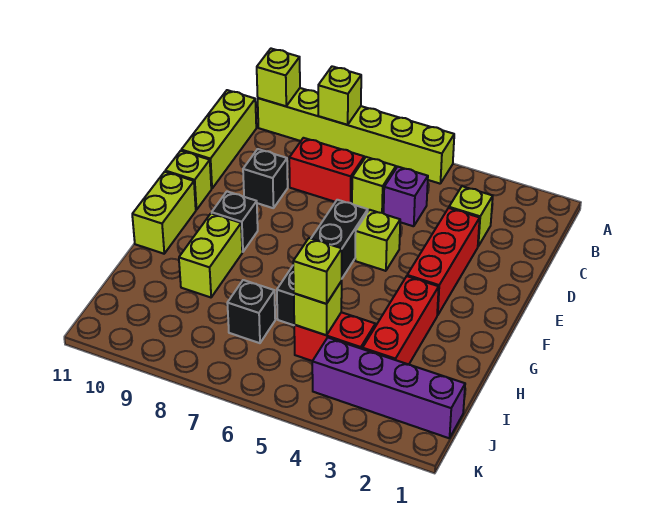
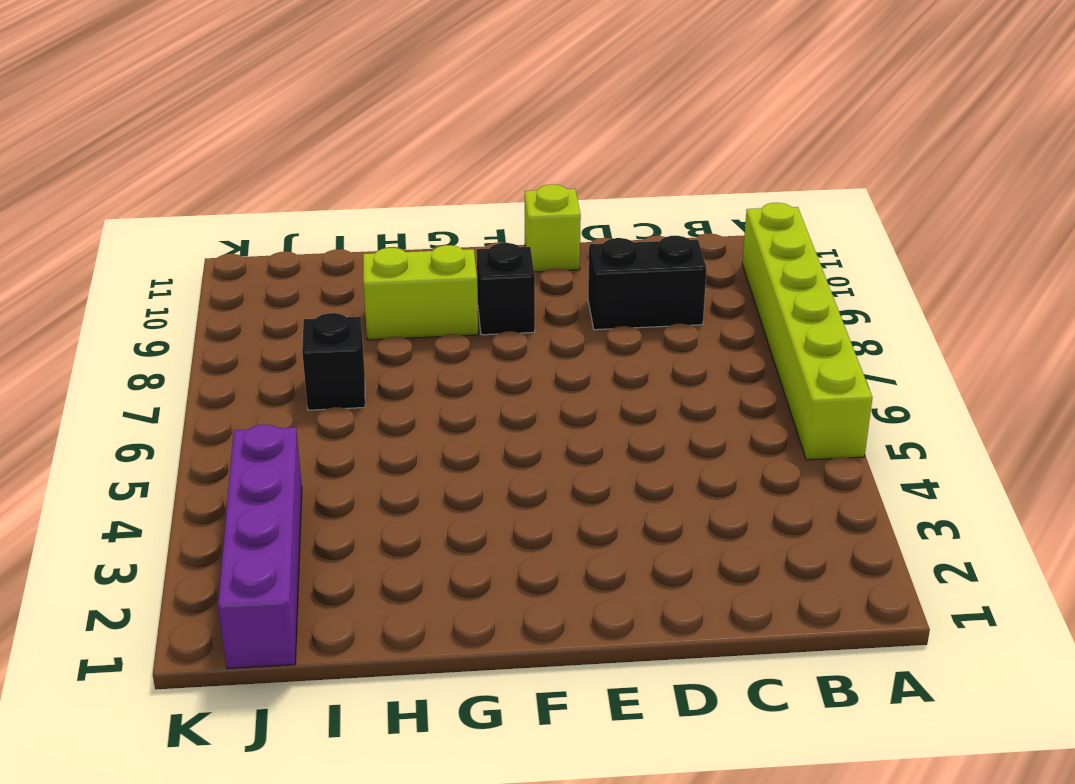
black brick C9:D9 level 1 -> black brick D9 level 1
none -> lime brick B11:D11 level 1
none -> lime brick C3 level 1
none -> purple brick C5 level 1

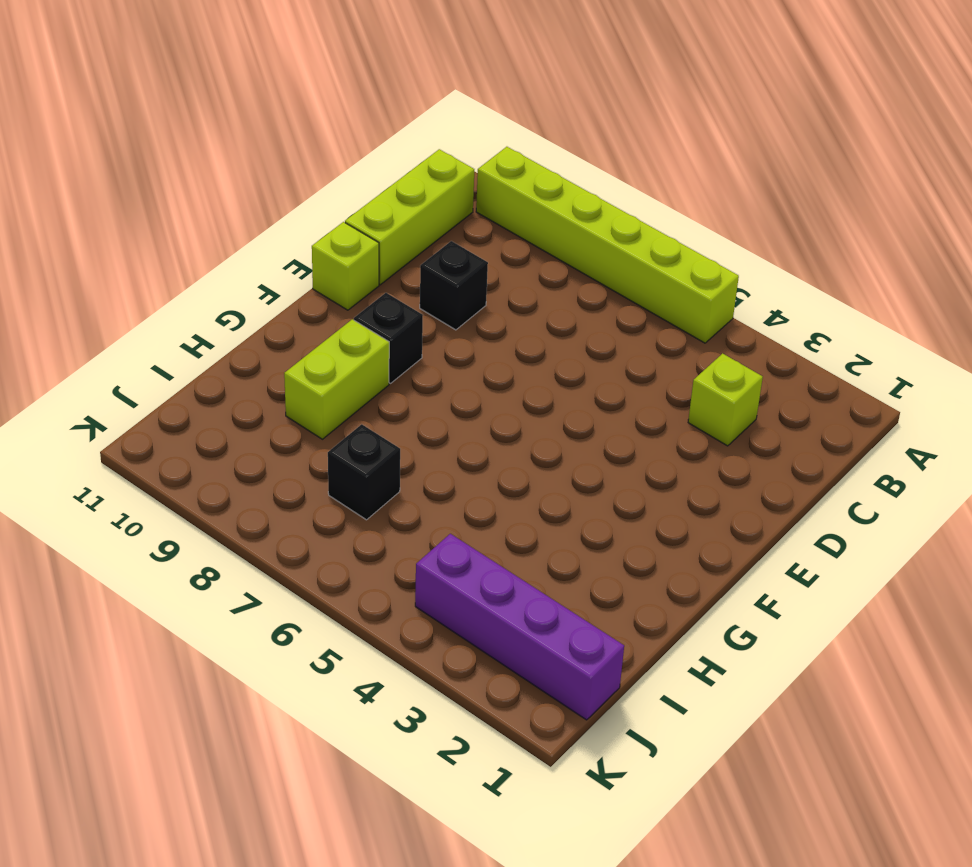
none -> purple brick C5 level 1
none -> lime brick C6 level 1
none -> red brick C7:C8 level 1

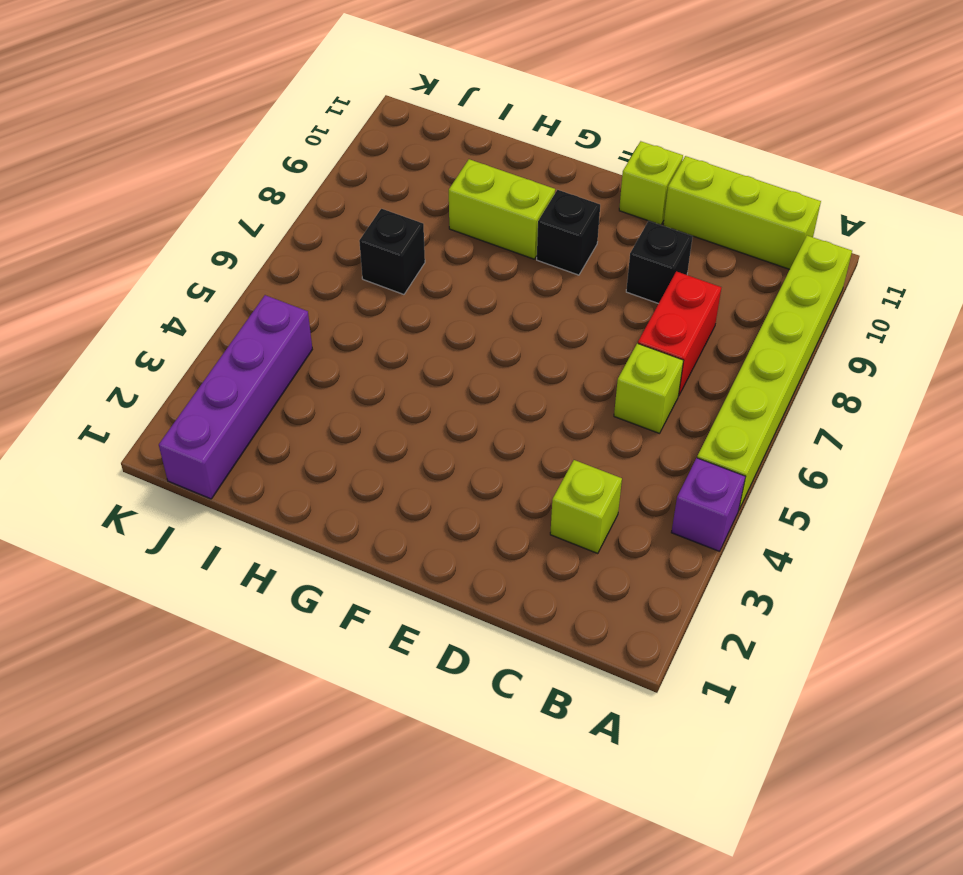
purple brick A4 level 1 -> purple brick C5 level 1
none -> red brick D3:F3 level 1
none -> lime brick E5 level 1
none -> black brick E6:H6 level 1

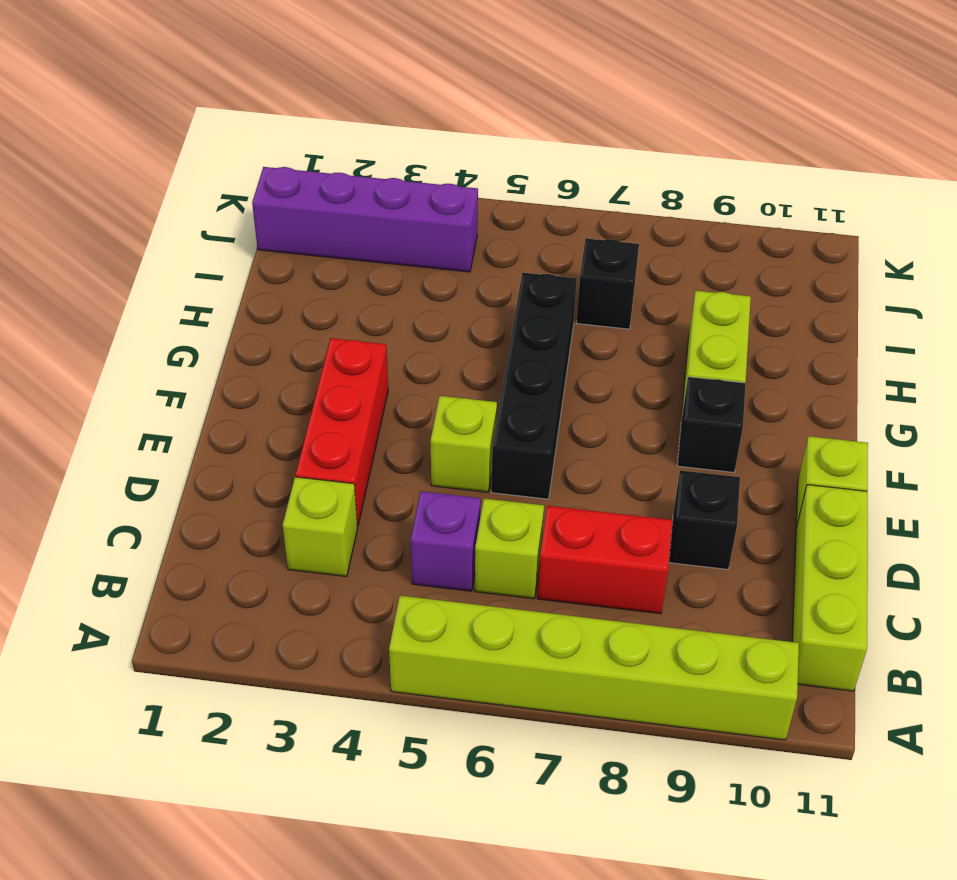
none -> lime brick F11:G11 level 1
none -> red brick G3:I3 level 1
none -> red brick I4:I5 level 1

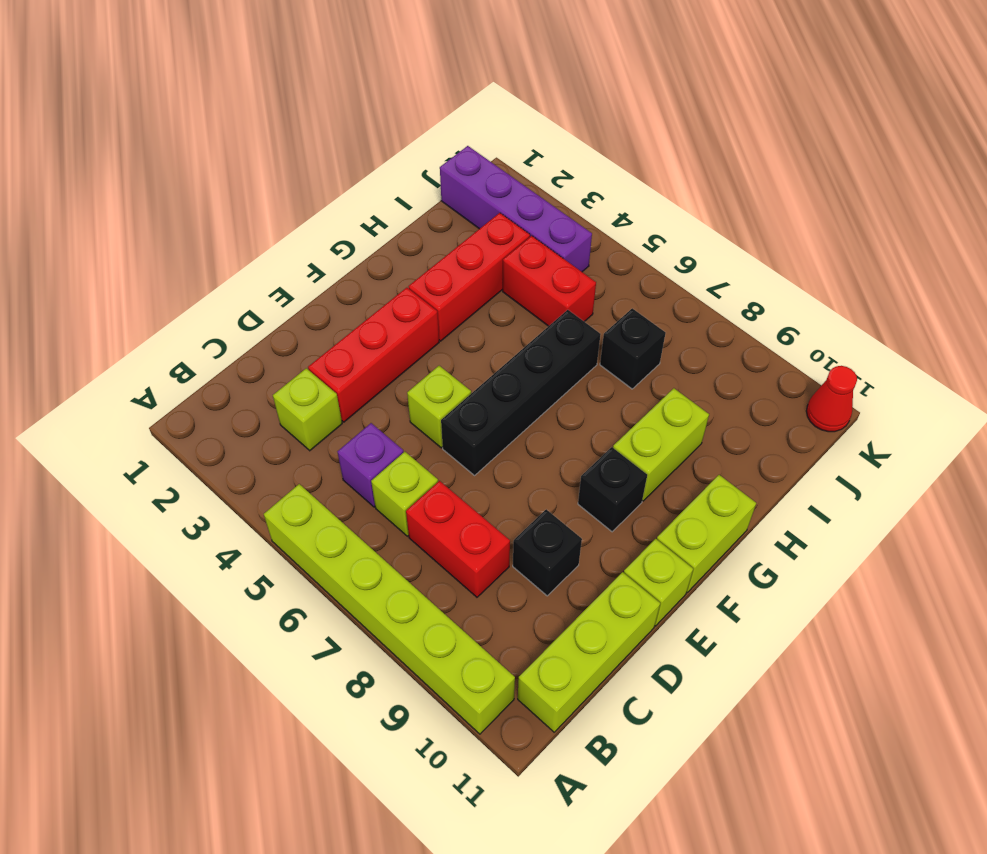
red cone K11 level 1 -> none
none -> lime brick A8 level 2
none -> lime brick A10 level 2
none -> lime brick I5 level 2

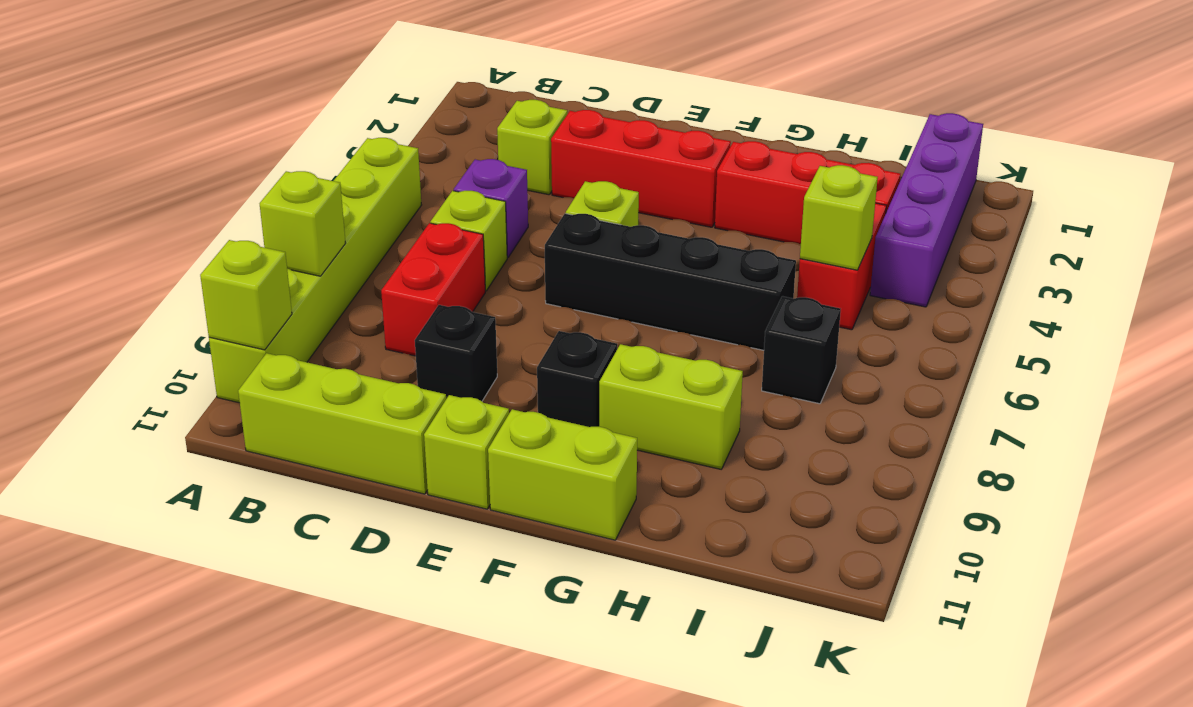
none -> lime brick I5 level 3

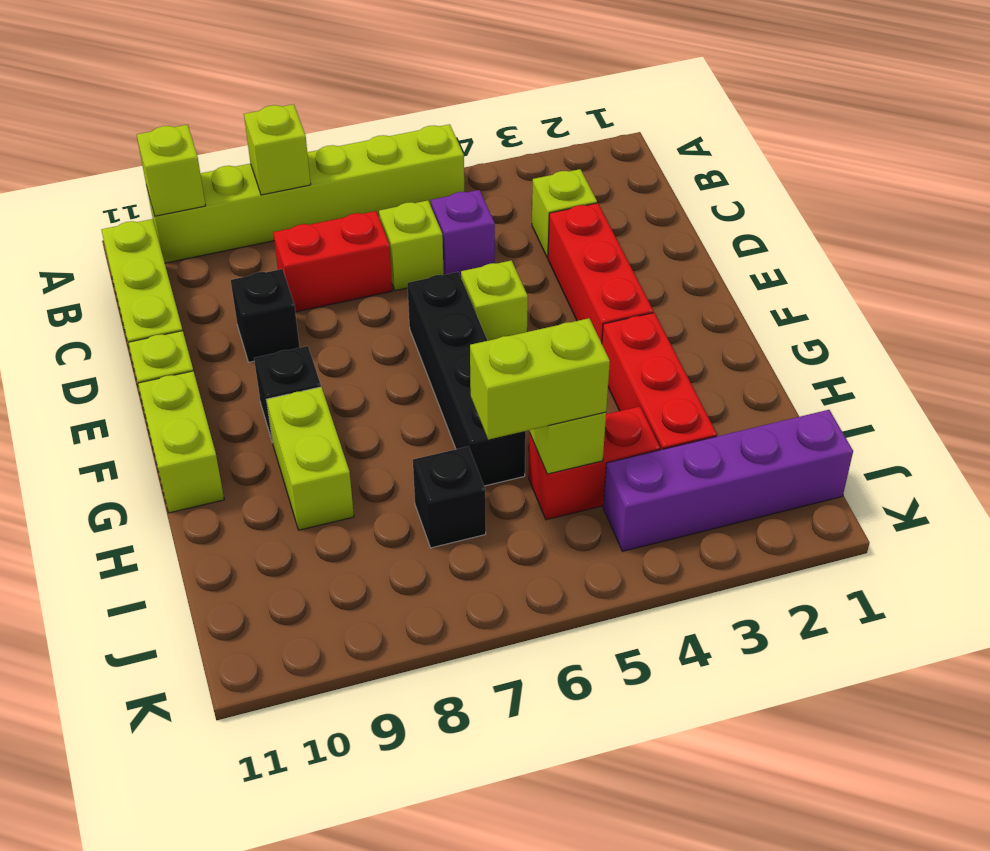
lime brick I5:I6 level 3 -> lime brick I5 level 3

